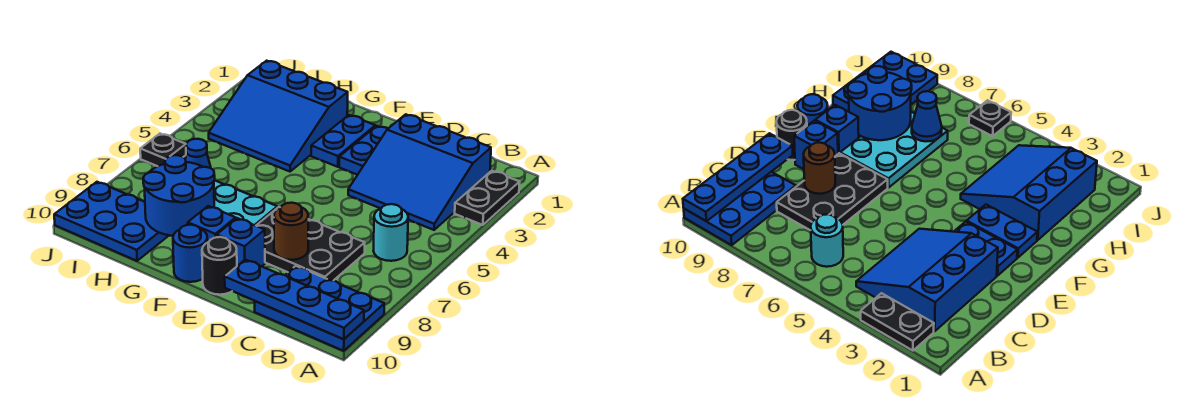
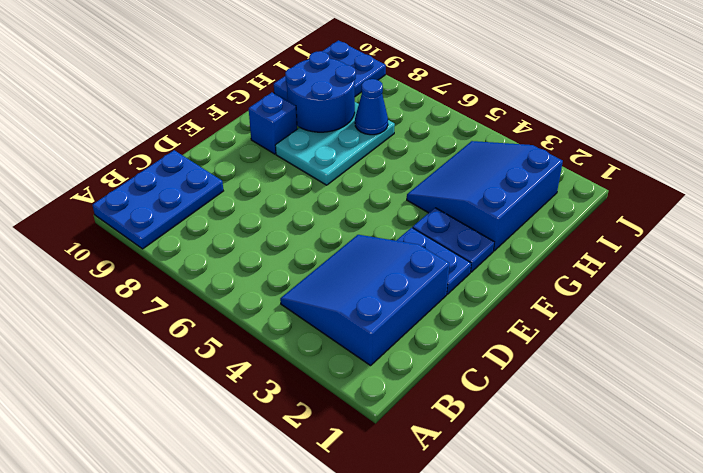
none -> black plate A2:A3 level 1
none -> cyan round brick B6 level 1
none -> black plate C7:E8 level 1

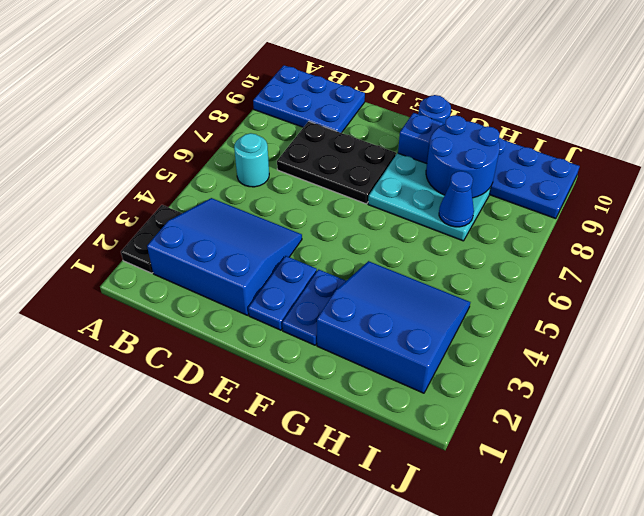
none -> blue brick E9 level 1
none -> black round brick E10 level 1
none -> black plate J6 level 1

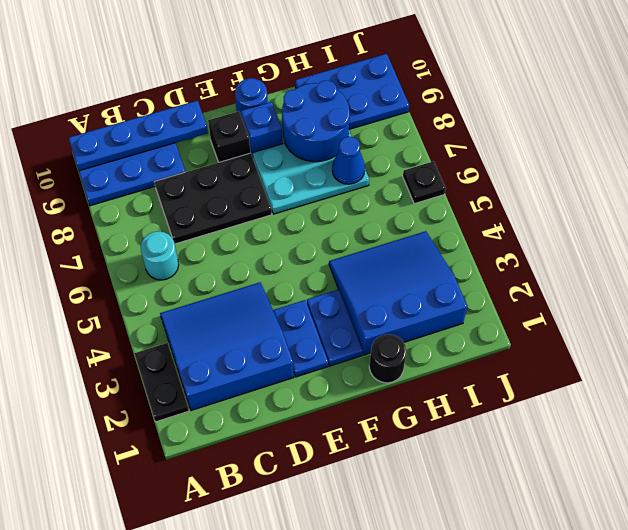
black brick E9 level 1 -> blue brick E9 level 1
black round brick G1 level 1 -> black round brick E10 level 1
none -> brown round brick D8 level 2

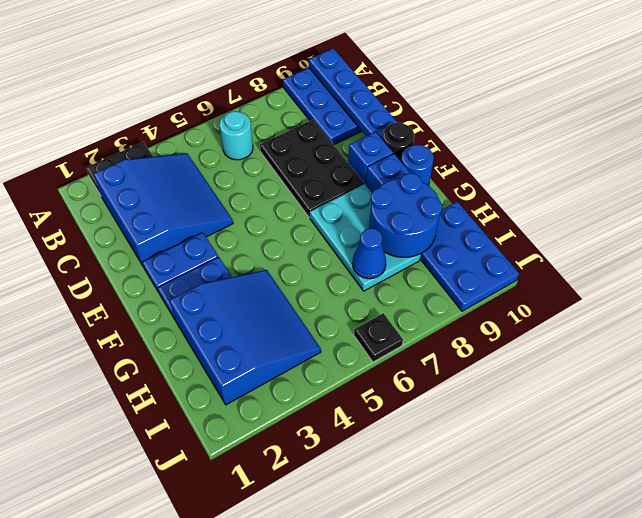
none -> brown round brick D8 level 2

